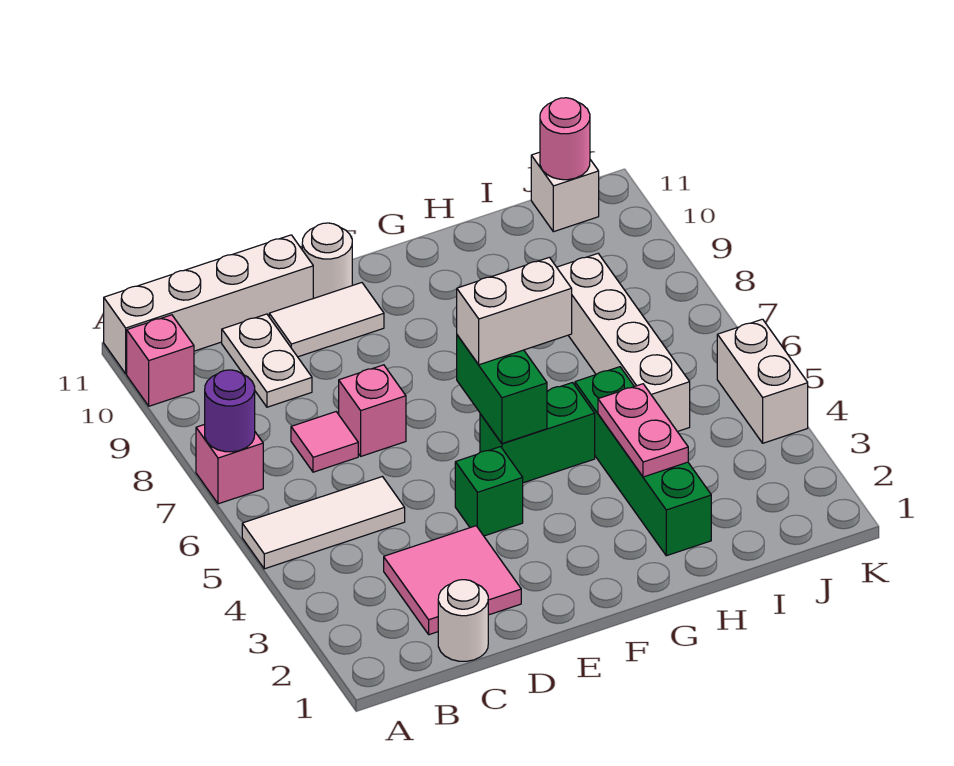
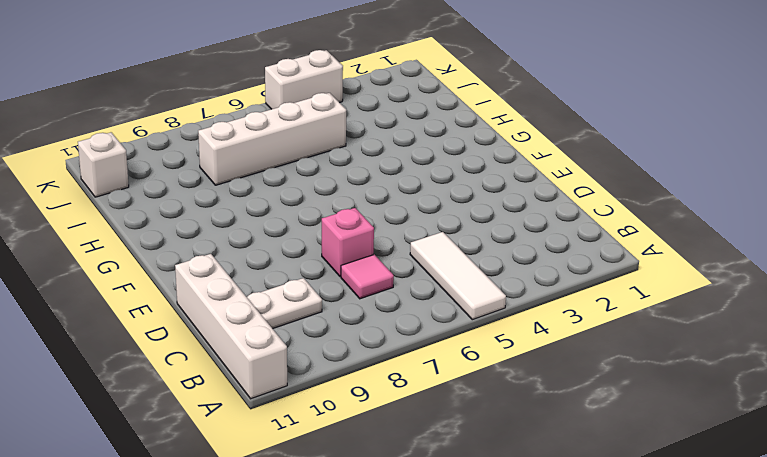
none -> pink brick A7 level 1
none -> pink brick A10 level 1
none -> white round brick C1 level 1

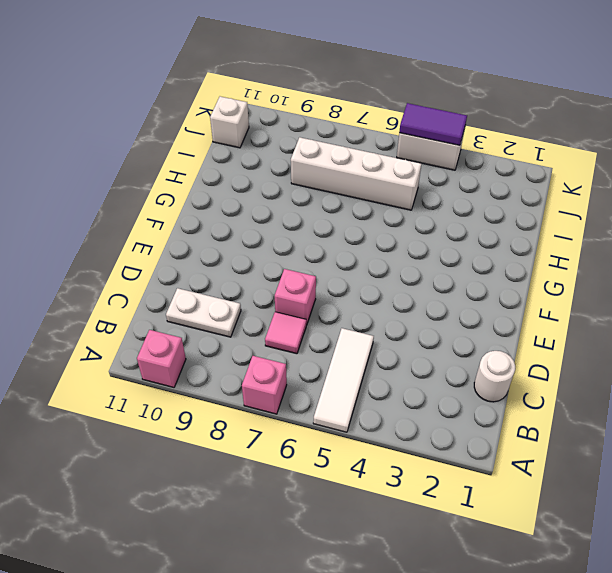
purple tile K4:K5 level 2 -> none
none -> white brick A11:D11 level 1
none -> pink tile C2:D3 level 1
none -> white tile D10:E10 level 1

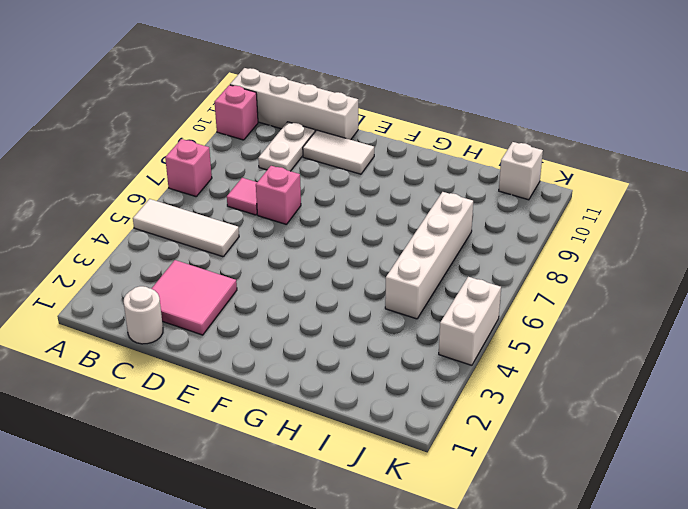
none -> green brick E4 level 1
none -> white round brick E11 level 1
none -> green brick F5:G5 level 1

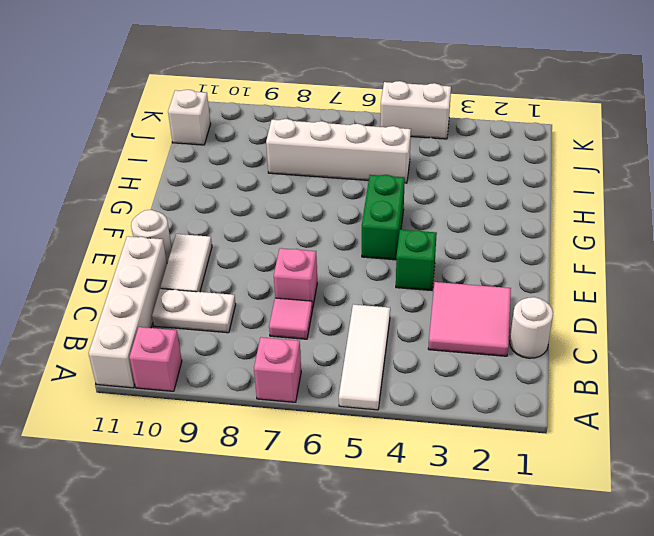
none -> green brick H2:H5 level 1
none -> purple round brick A7 level 2
none -> green brick F5:F6 level 2

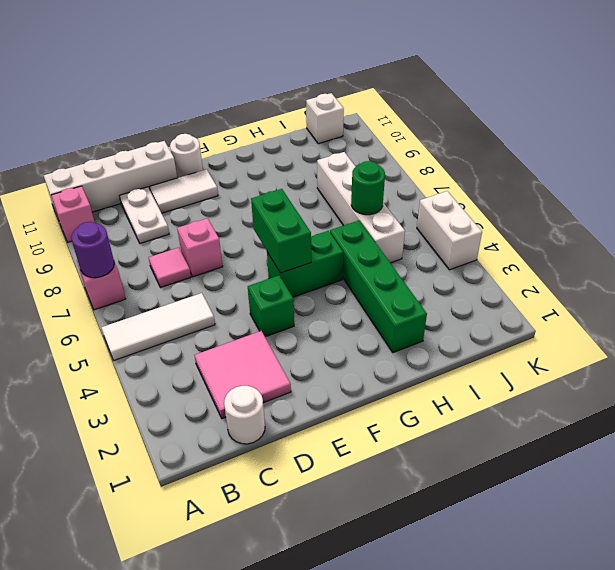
green round brick I6 level 2 -> none
none -> pink plate H3:H4 level 2
none -> pink round brick J11 level 2
none -> white brick F6:G6 level 3

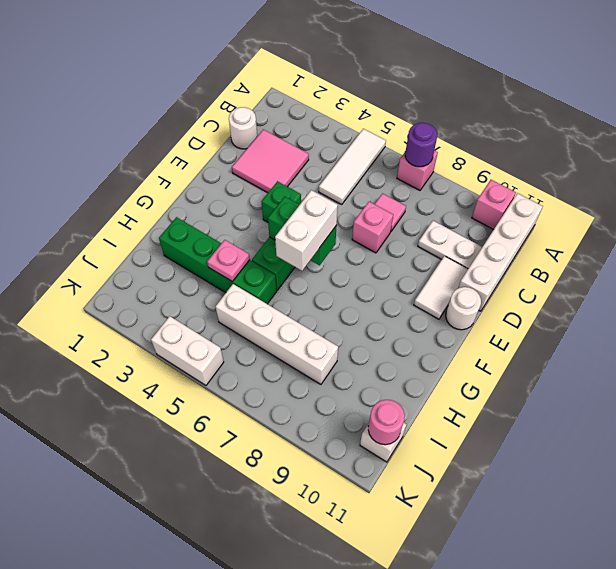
pink plate H4 level 2 -> pink plate H3:H4 level 2

